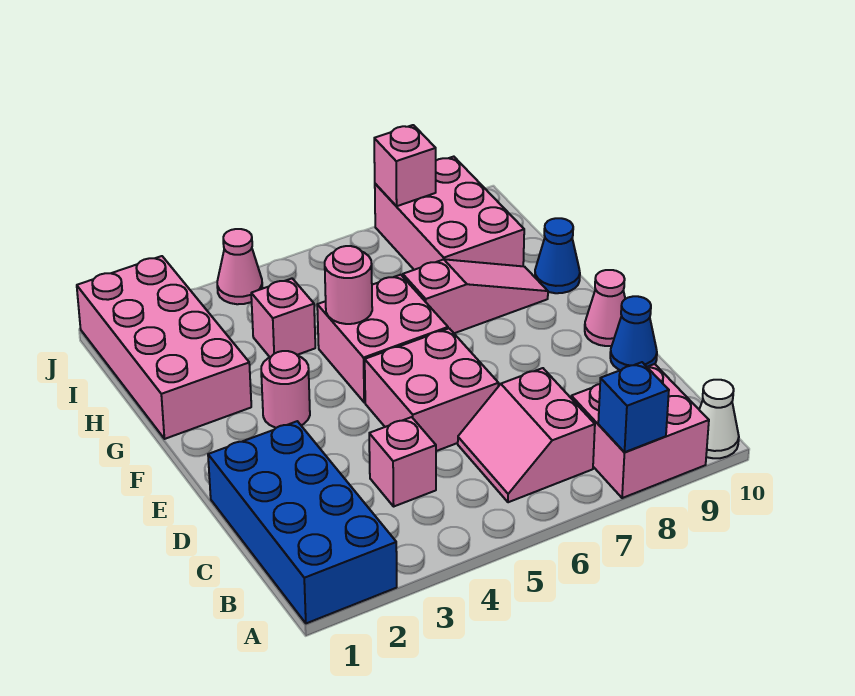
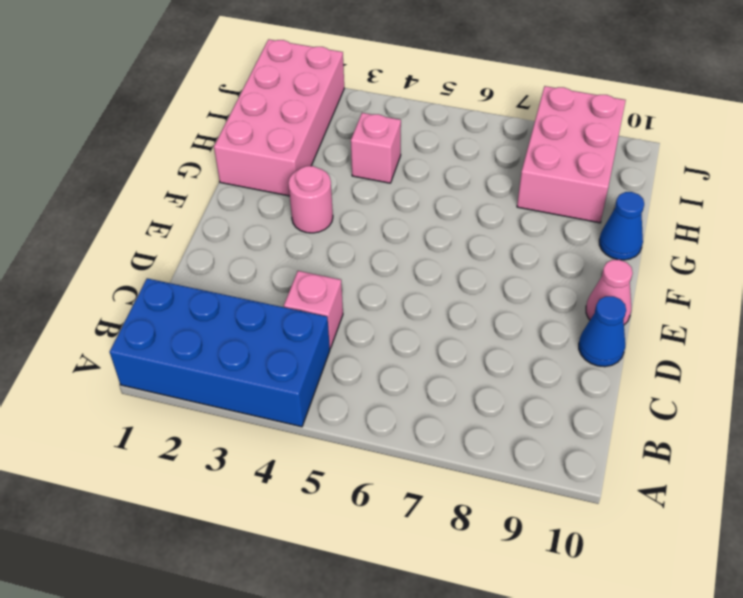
blue brick A1:B4 level 1 -> blue brick A1:D2 level 1
none -> pink brick A8:B9 level 1
none -> white cone A10 level 1
none -> pink slope B6:C7 level 1 top 7

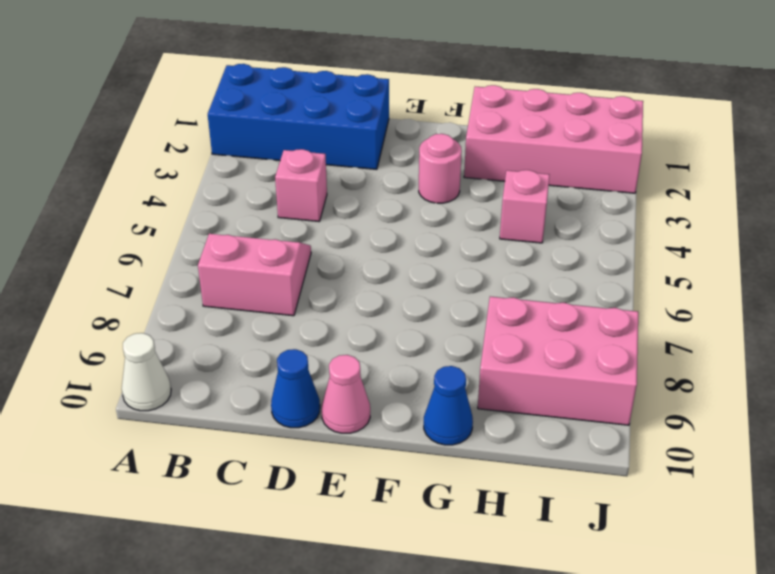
none -> pink brick A8:B9 level 1
none -> pink brick D5:E6 level 1
none -> pink brick F5:G6 level 1

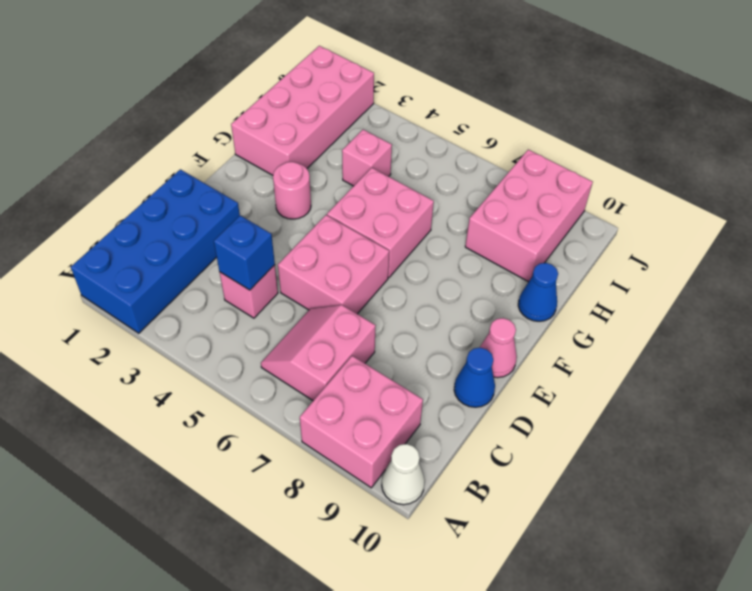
blue brick C4 level 2 -> blue brick A8 level 2
none -> pink slope G7:G9 level 1 top 7
none -> pink cone J4 level 1
none -> pink round brick G5 level 2

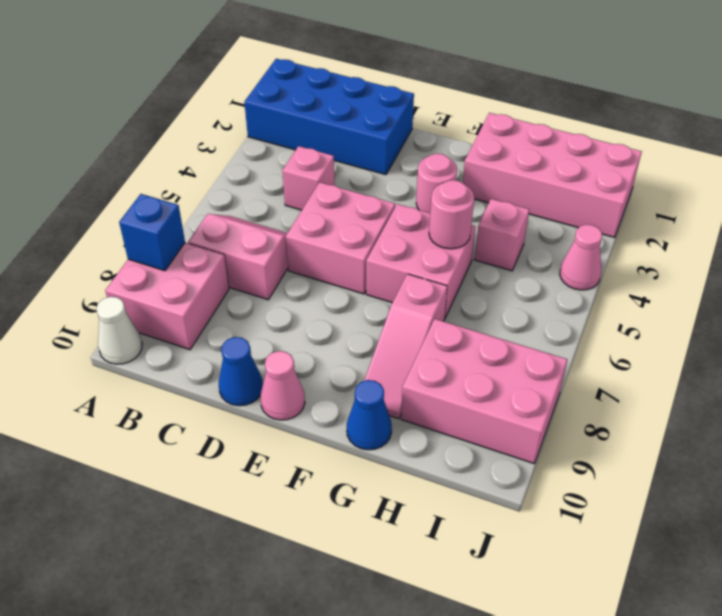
none -> pink brick J8 level 2

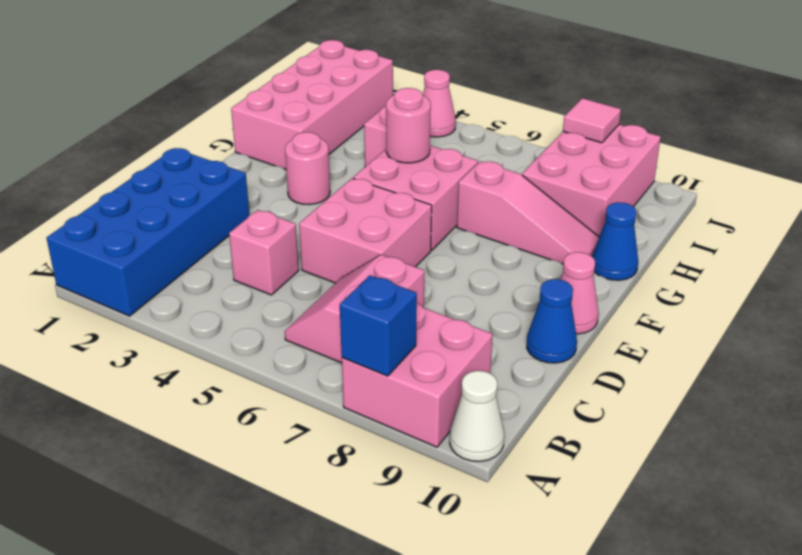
pink tile J8 level 2 -> pink brick J8 level 2

